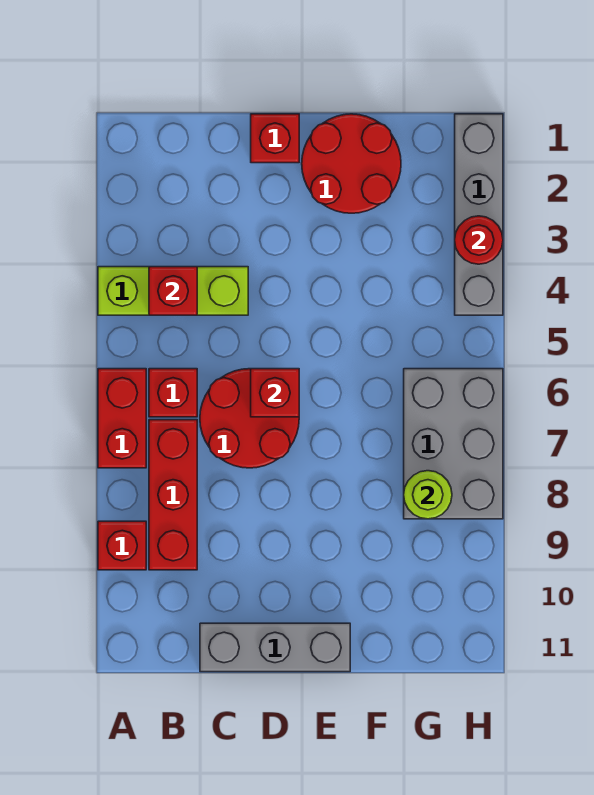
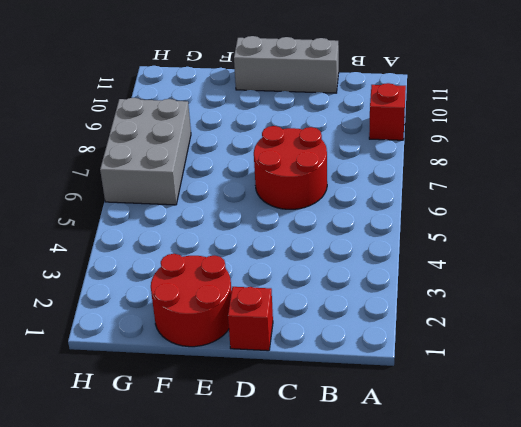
none -> lime brick A4:C4 level 1
none -> red brick A6:A7 level 1
none -> red brick B6 level 1

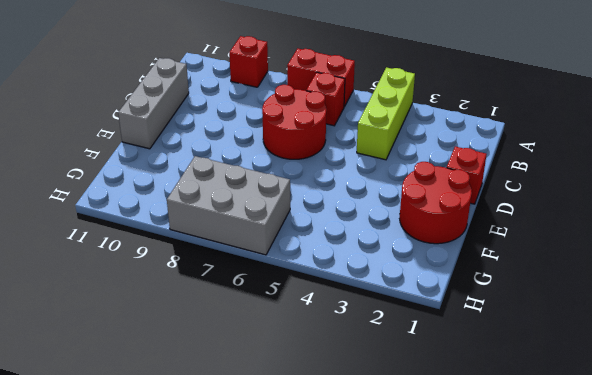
none -> red brick B7:B9 level 1
none -> grey brick H1:H4 level 1
none -> red brick B4 level 2

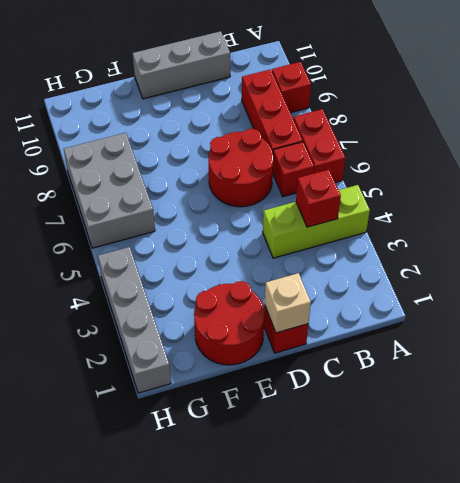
tan brick D1 level 2 -> none
none -> red brick D6 level 2
none -> lime round brick G8 level 2
none -> red round brick H3 level 2

